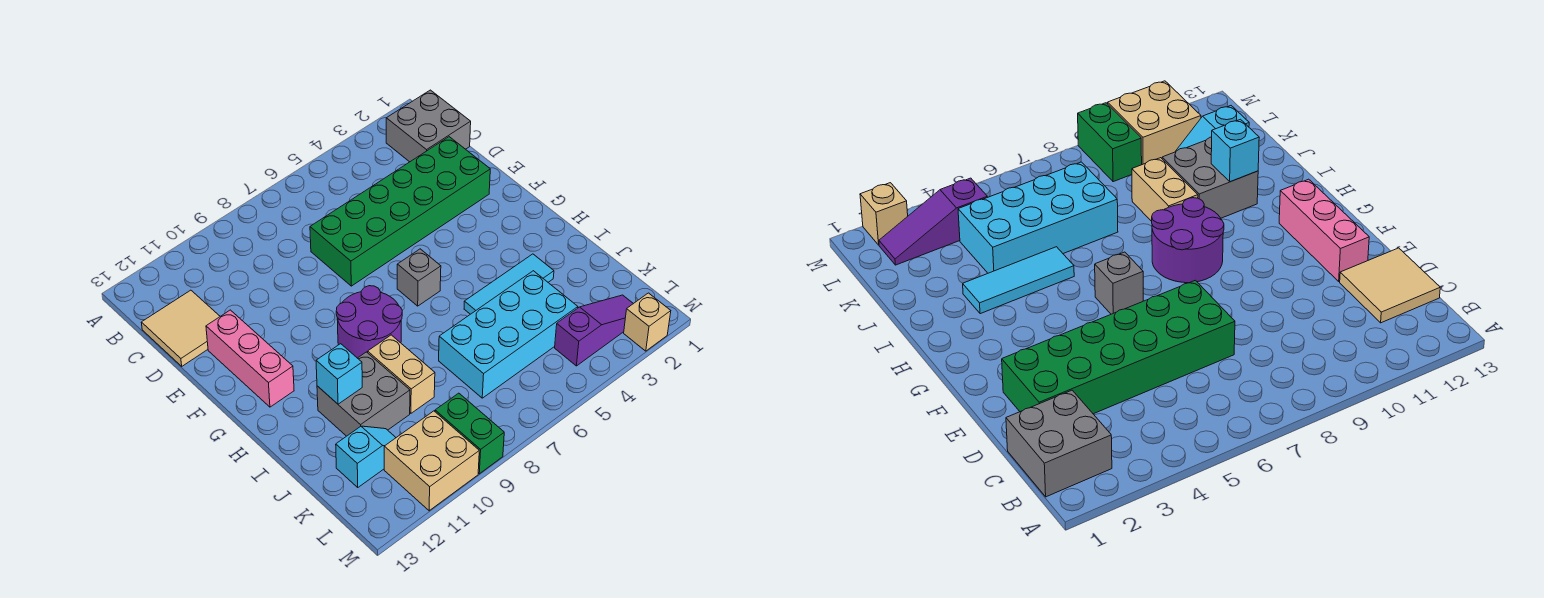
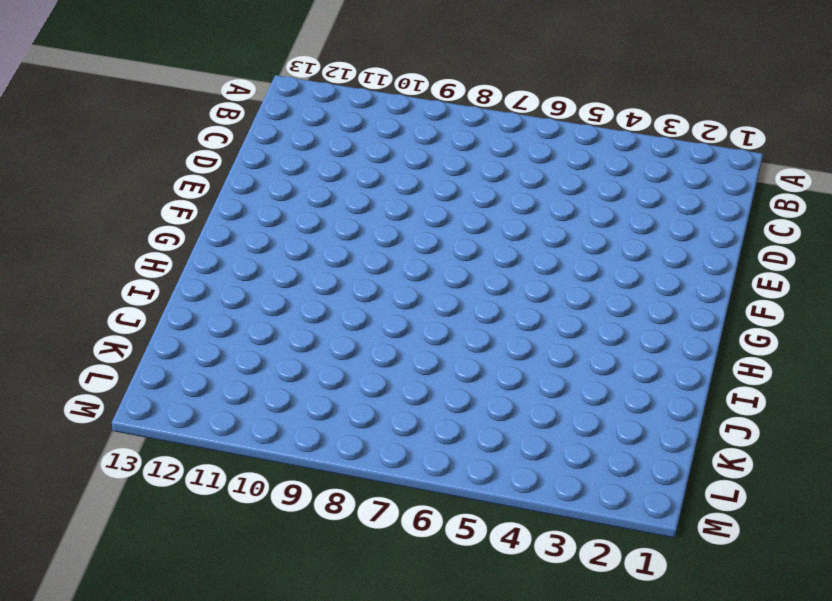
none -> grey brick B1:C2 level 1
none -> tan tile C12:D13 level 1
none -> green brick D2:E7 level 1

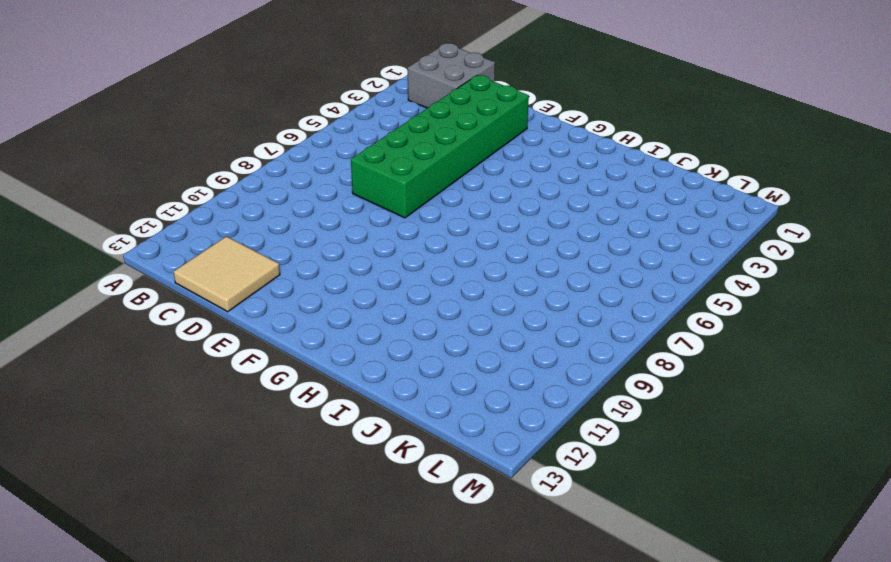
none -> pink brick E12:G12 level 1
none -> grey brick G6 level 1
none -> purple round brick G8:H9 level 1

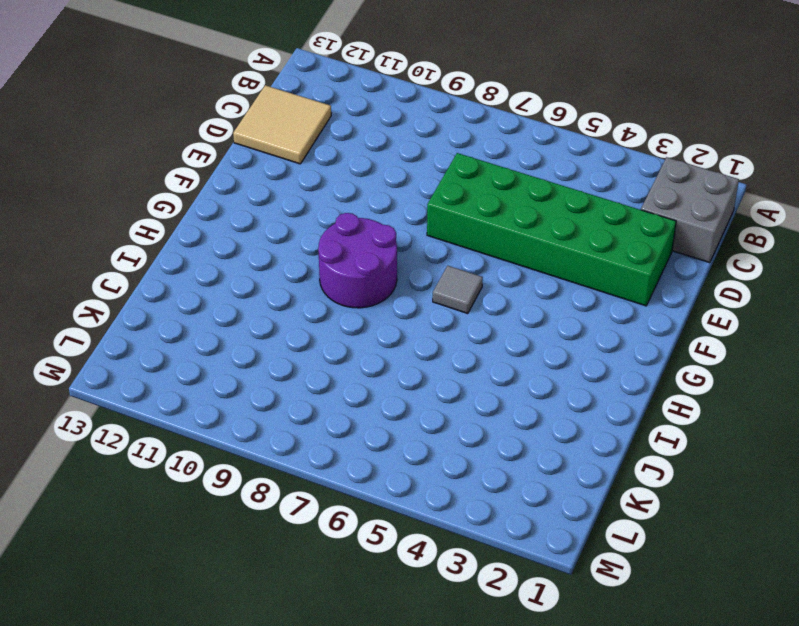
grey tile G6 level 1 -> grey brick G6 level 1
none -> pink brick E12:G12 level 1
none -> cyan tile I3:I5 level 1
none -> tan brick I9:J9 level 1

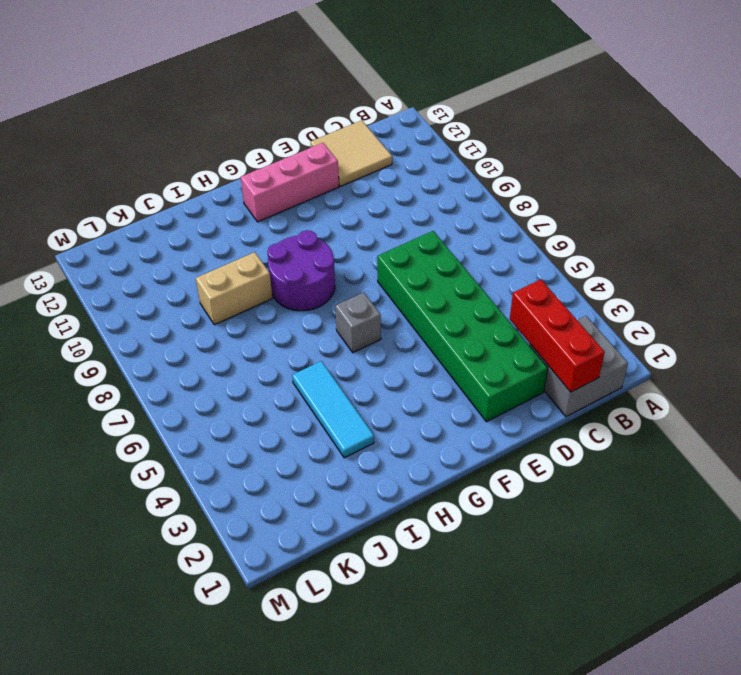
red brick C1:C3 level 2 -> none
none -> grey brick I10:J11 level 1
none -> cyan brick J4:K7 level 1
none -> cyan slope K11:K12 level 1 top 12

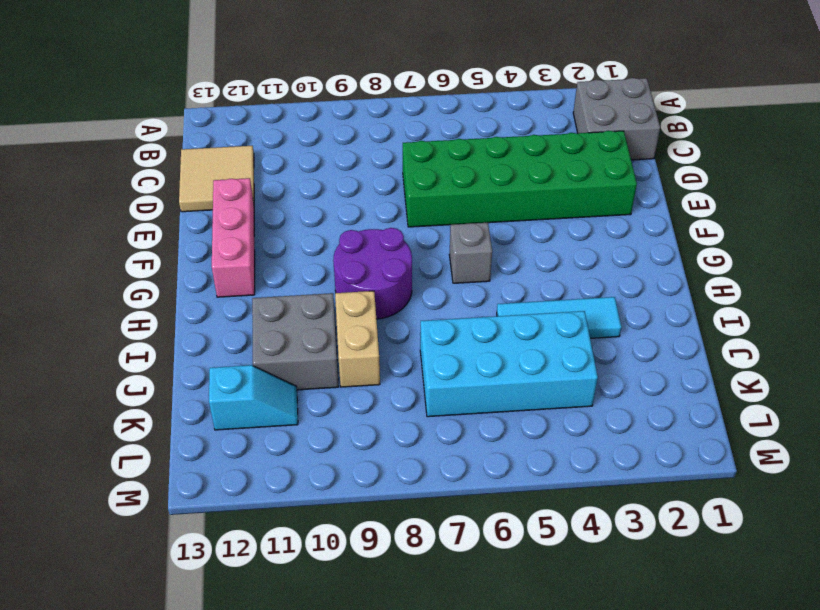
none -> purple slope L2:L4 level 1 top 4
none -> green brick L9:M9 level 1
none -> tan brick L10:M11 level 1

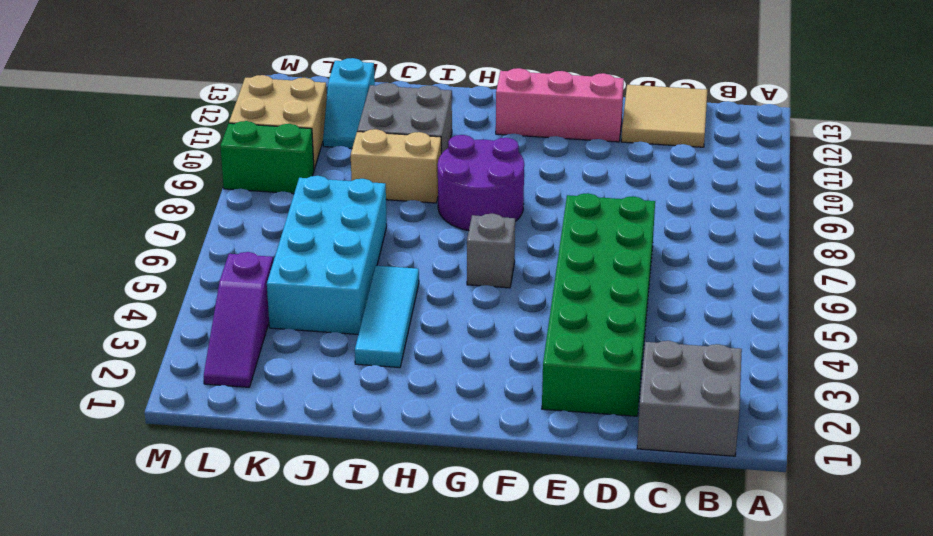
none -> tan brick M2 level 1
none -> cyan brick I11 level 2

